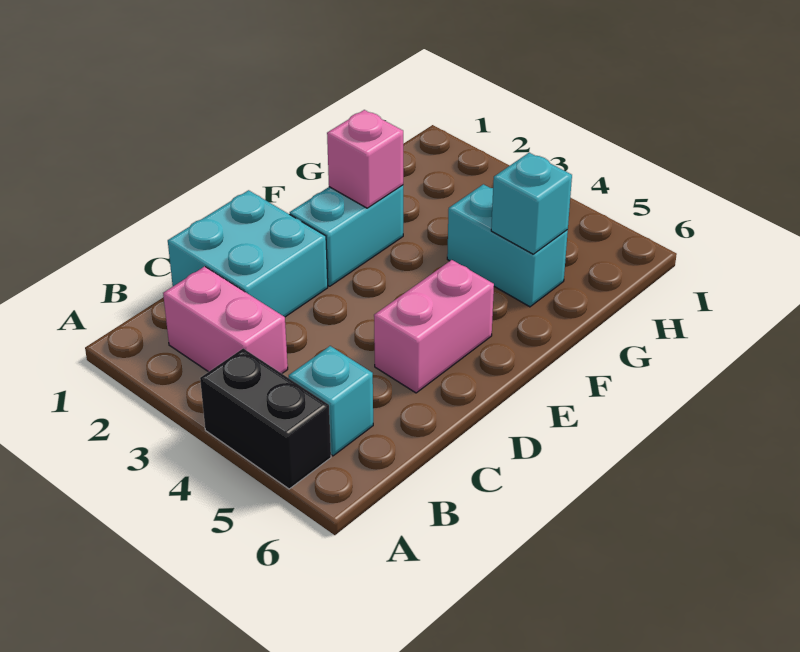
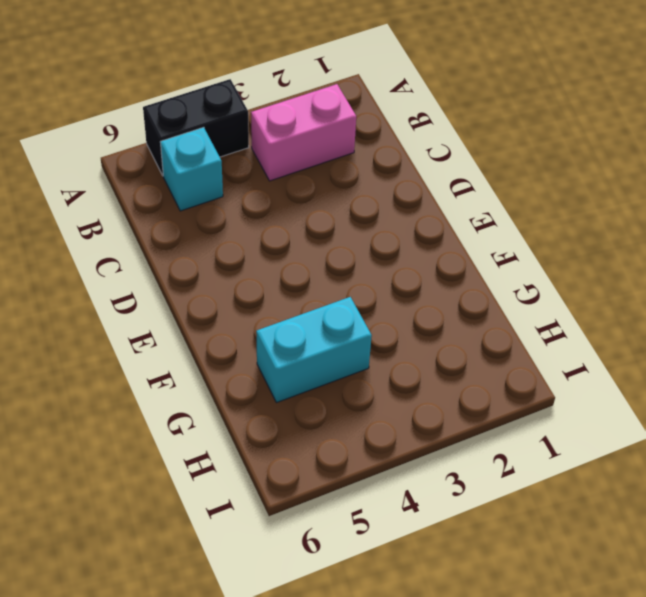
none -> cyan brick C1:D2 level 1
none -> pink brick D5:E5 level 1

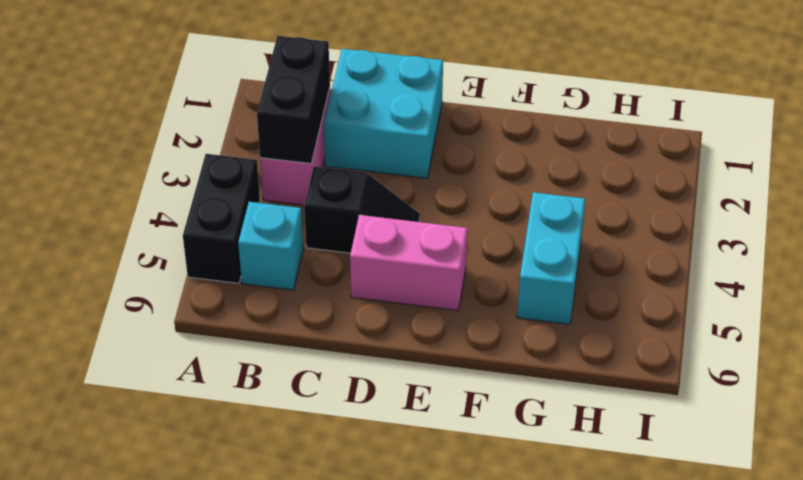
black brick B2:B3 level 2 -> none
black slope C4:D4 level 1 top C -> none
none -> cyan brick E2:F2 level 1
none -> pink brick F2 level 2

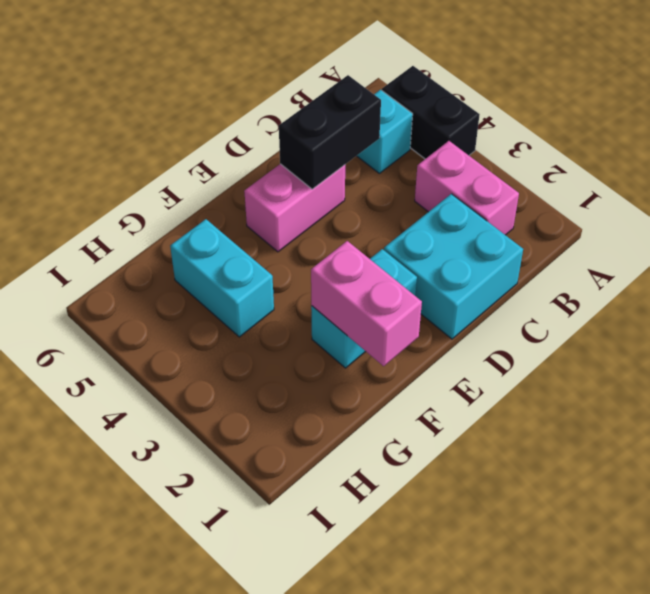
black brick C5:D5 level 2 -> none
pink brick F1:F2 level 2 -> pink brick F2 level 2
none -> cyan brick G5 level 2

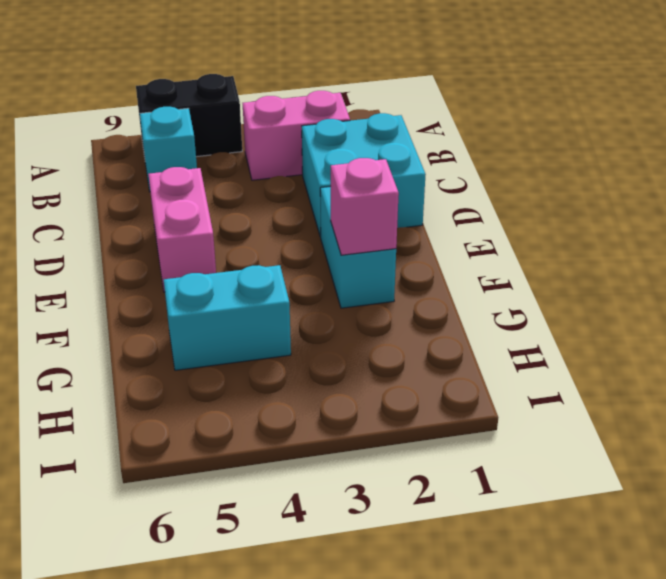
none -> cyan brick G5 level 2

